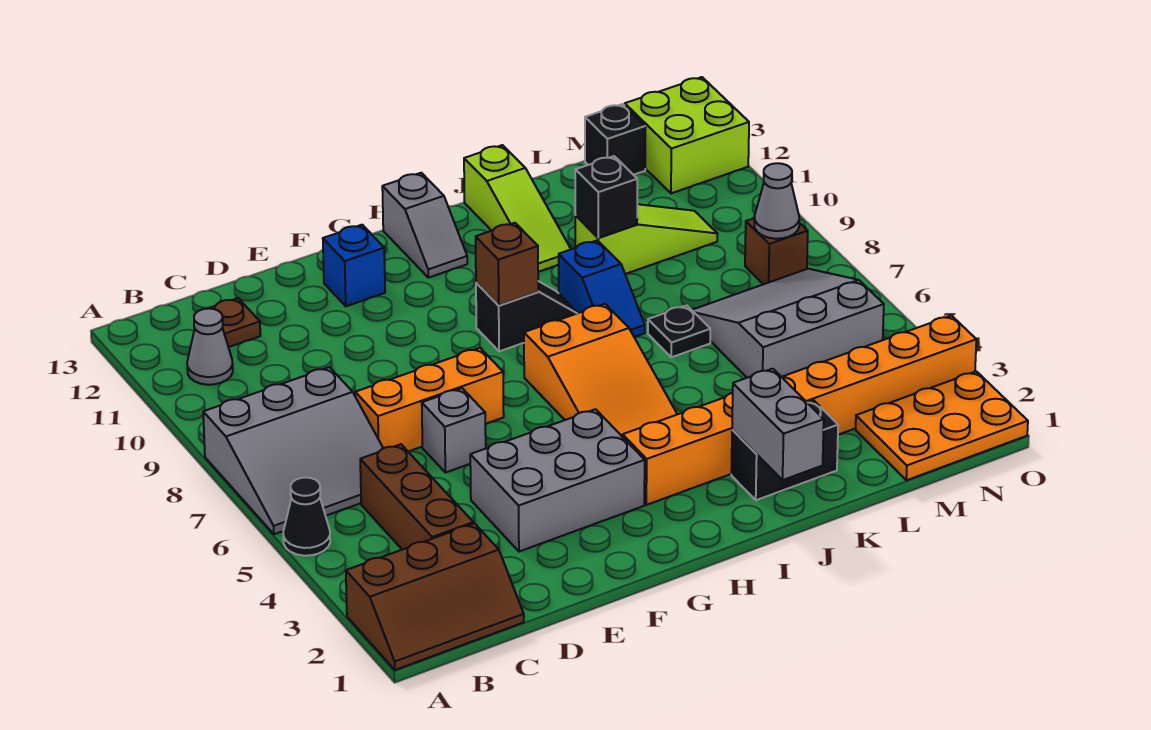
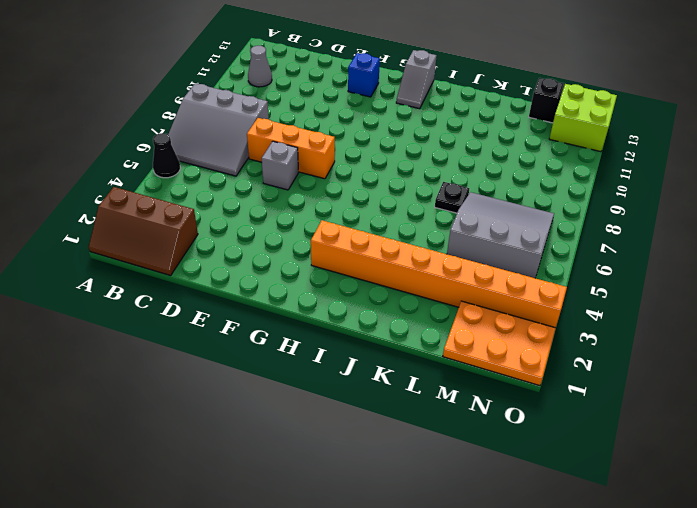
none -> brown brick C3:C5 level 1
none -> brown plate C12 level 1
none -> grey brick E3:G4 level 1

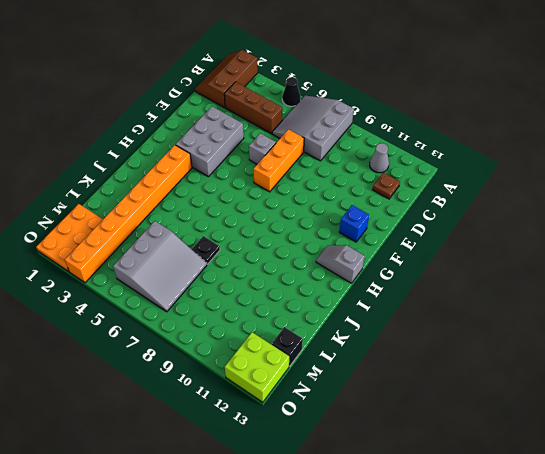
none -> orange slope H5:I7 level 1 top 7
none -> black slope H9:I9 level 1 top H
none -> black brick J2:K2 level 1

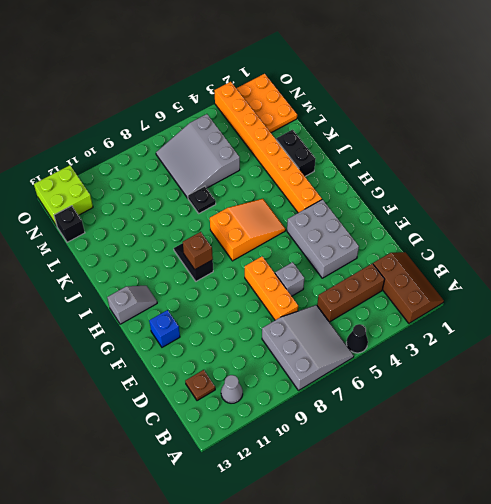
none -> blue slope J8:J9 level 1 top 9
none -> lime slope J11:J13 level 1 top 13
none -> lime slope K10:M10 level 1 top K

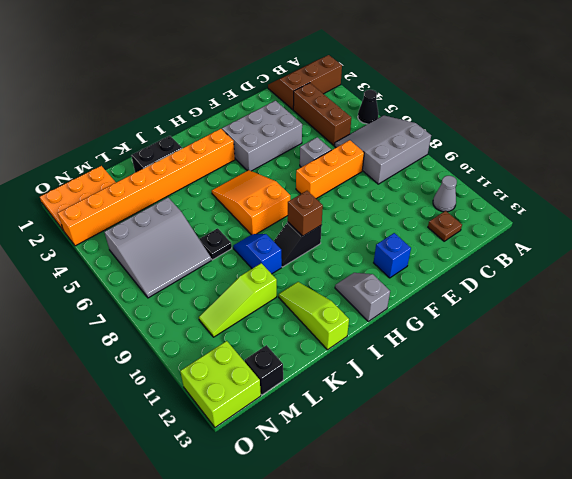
none -> brown brick N8 level 1
none -> grey brick J1:J2 level 2
none -> black brick K10 level 2

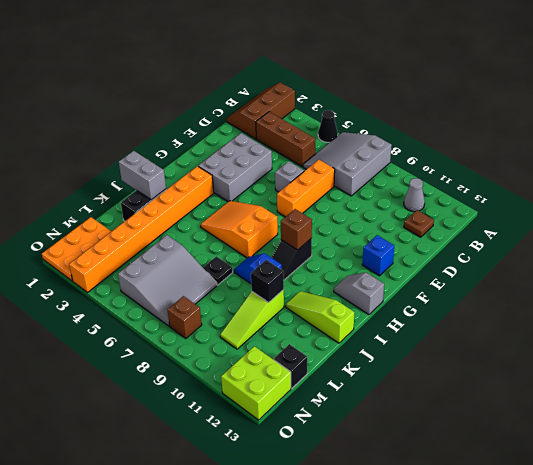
none -> grey cone N8 level 2

